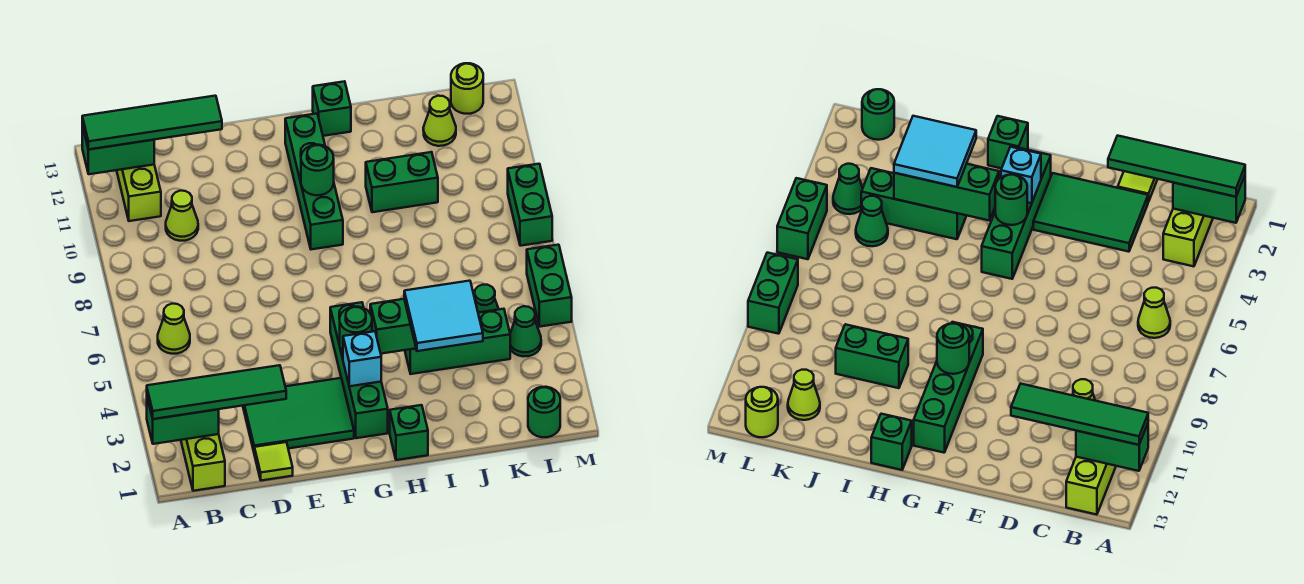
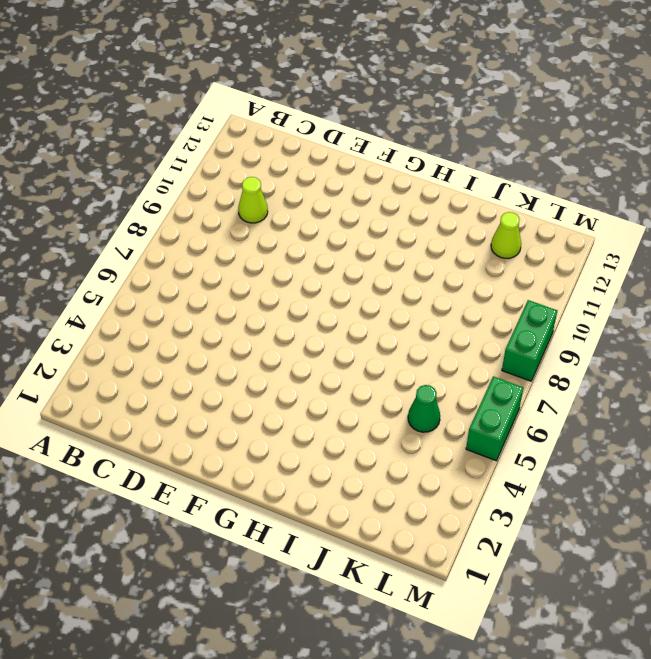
none -> lime brick B1:B3 level 1
none -> lime cone B6 level 1
none -> lime brick B11:B13 level 1

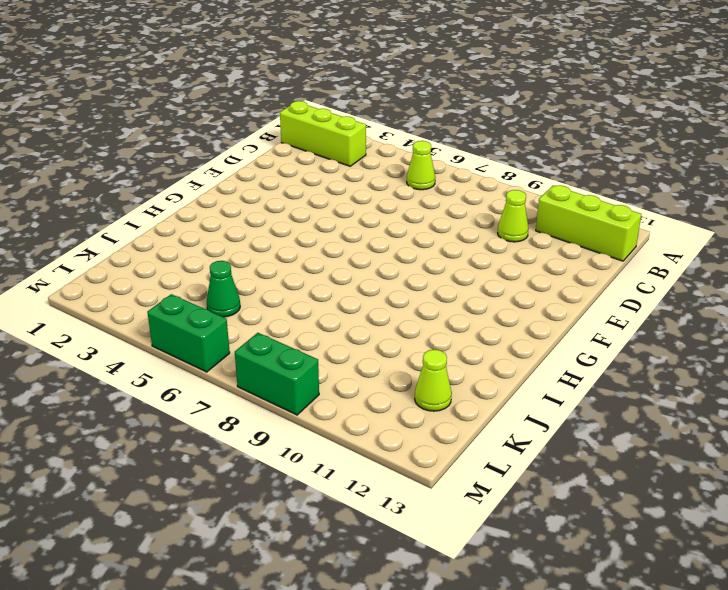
none -> lime tile D1 level 1
none -> green tile D2:F3 level 1
none -> green brick G2:G5 level 1

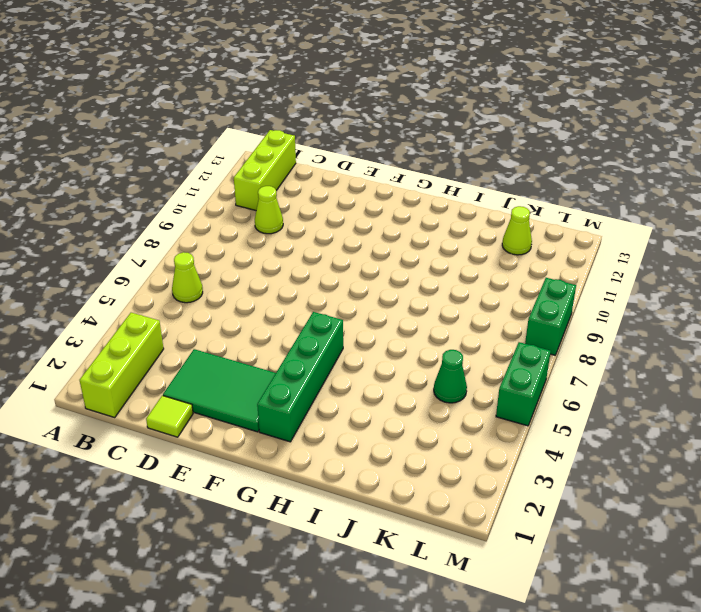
none -> green brick G9:G12 level 1
none -> green brick H1 level 1
none -> green brick H13 level 1

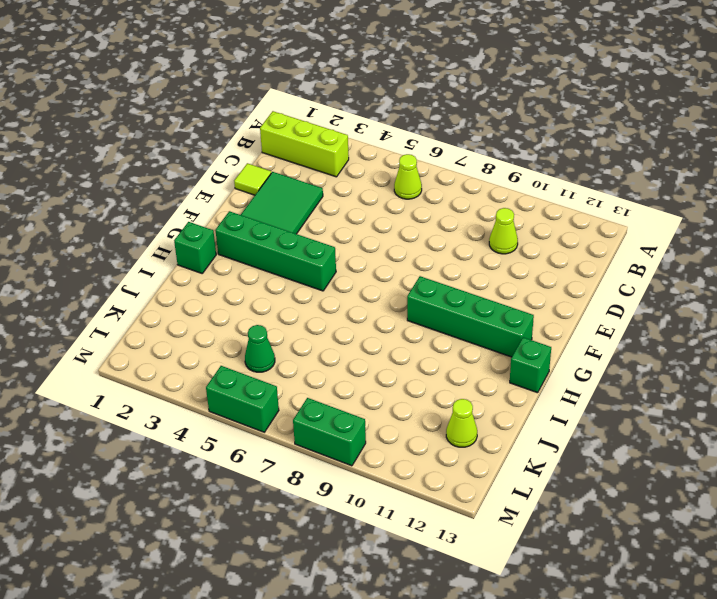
none -> lime brick B11:B13 level 1
none -> green brick I4:K4 level 1
none -> green brick I10:J10 level 1

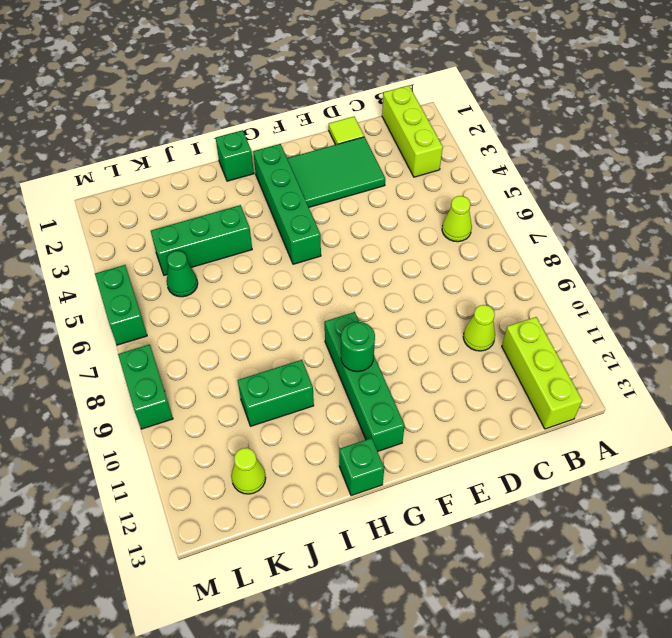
none -> green round brick L1 level 1
none -> green cone L4 level 1
none -> lime round brick L13 level 1

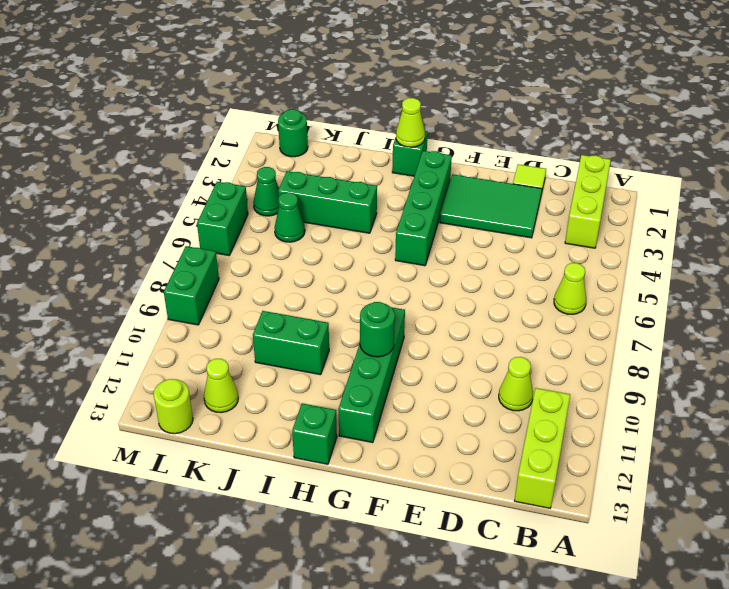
lime cone H1 level 2 -> none
none -> green brick A2:B2 level 2
none -> green brick A12:B12 level 2
none -> cyan brick G3 level 2

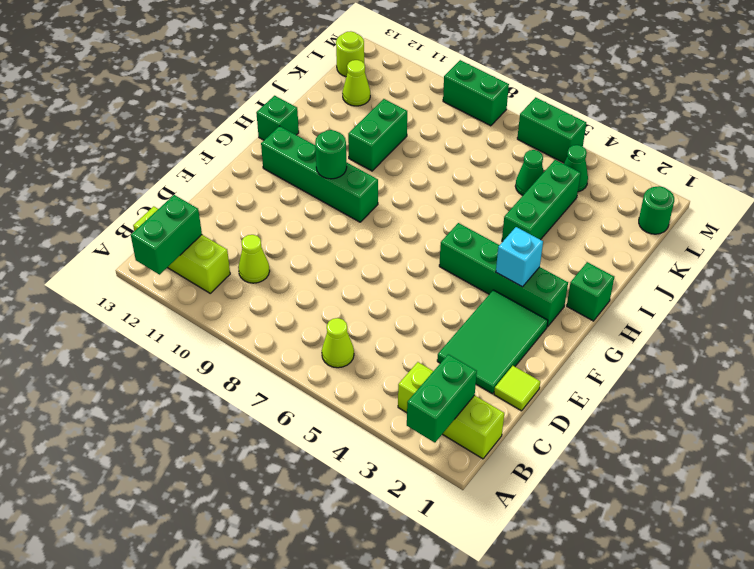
none -> green round brick G4 level 2
none -> green brick H4:J4 level 2
none -> green tile A2:D2 level 3

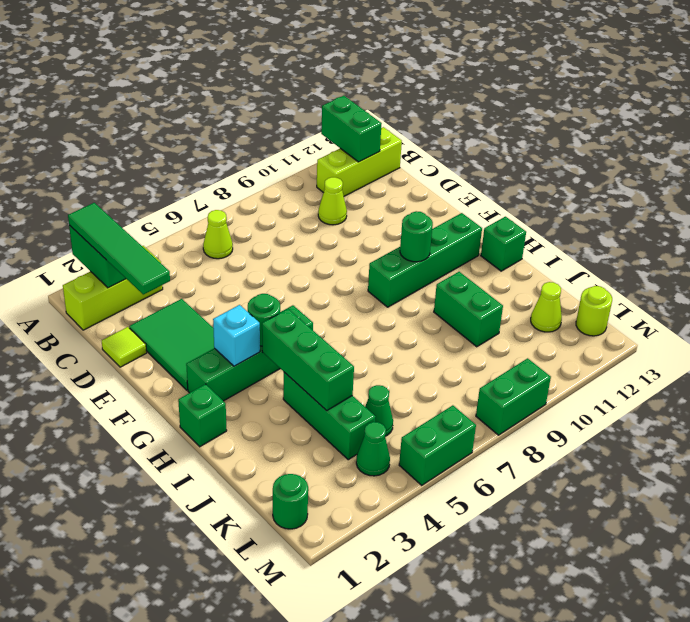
none -> green tile A12:D12 level 3
none -> cyan tile I3:J4 level 3

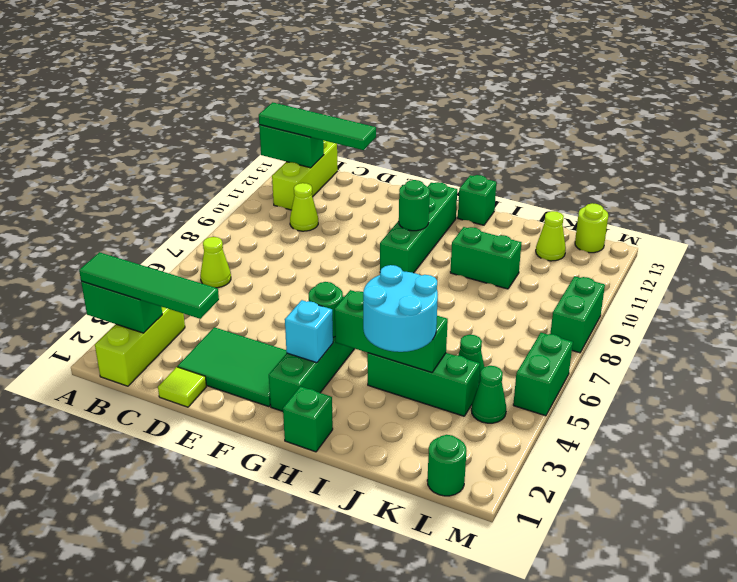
cyan round brick I3:J4 level 3 -> cyan tile I3:J4 level 3

